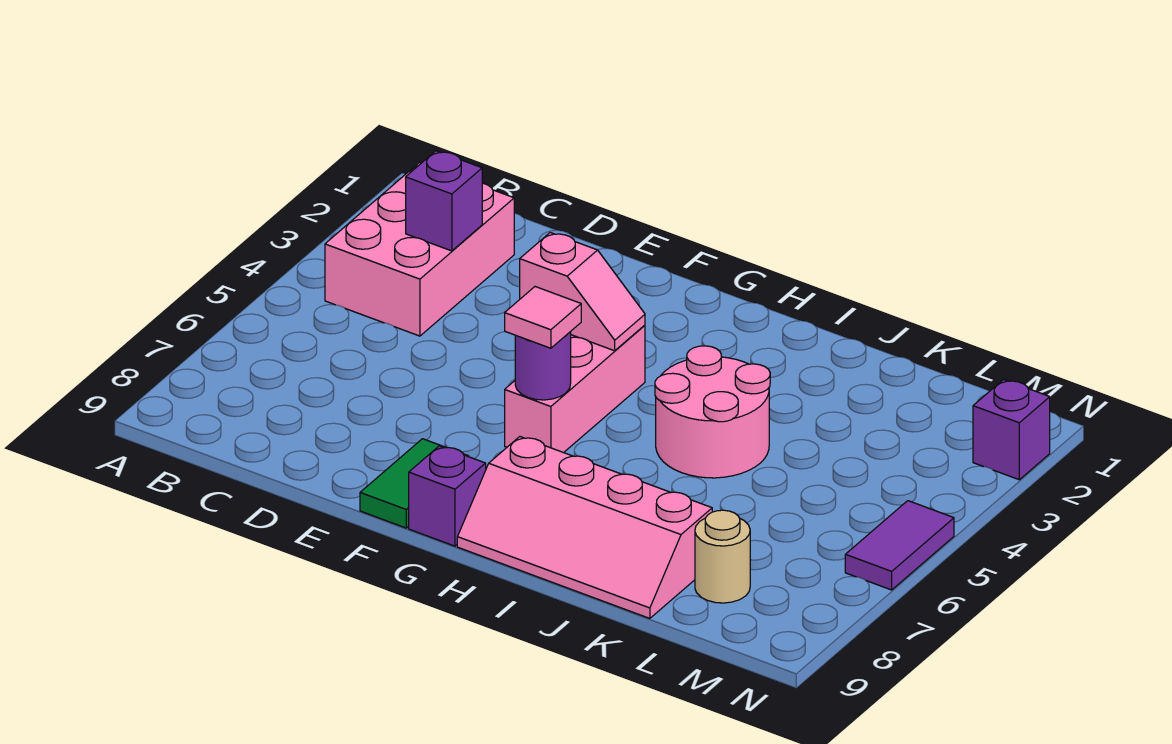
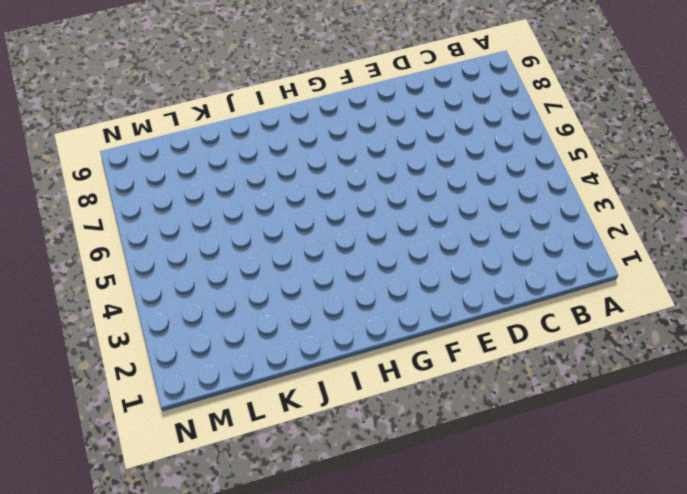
none -> pink brick B2:C4 level 1
none -> green tile F8:F9 level 1
none -> pink brick G4:G6 level 1

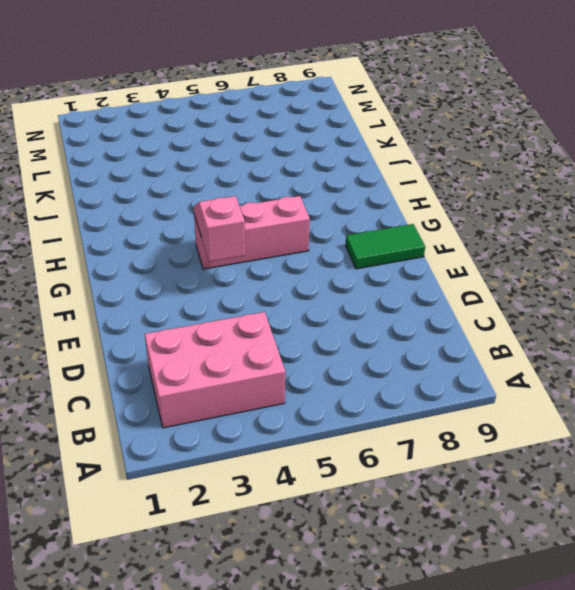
none -> purple brick G9 level 1
none -> pink slope H8:K9 level 1 top 8
none -> pink round brick I4:J5 level 1

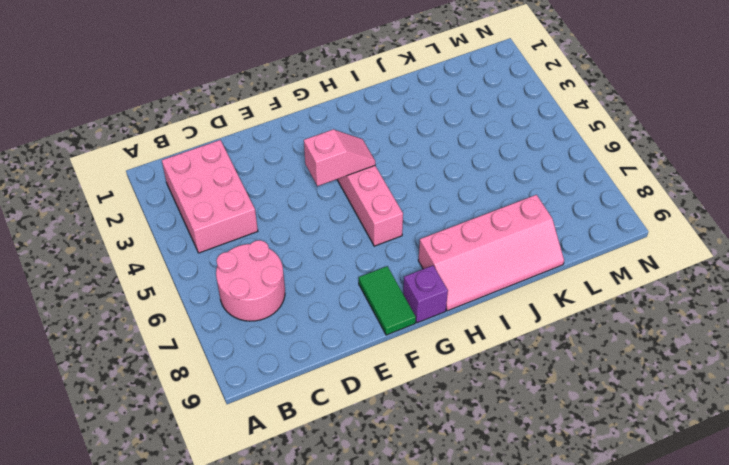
pink round brick B6:C7 level 1 -> pink round brick I4:J5 level 1
none -> tan round brick L8 level 1
none -> purple brick N2 level 1
none -> purple tile N5:N6 level 1

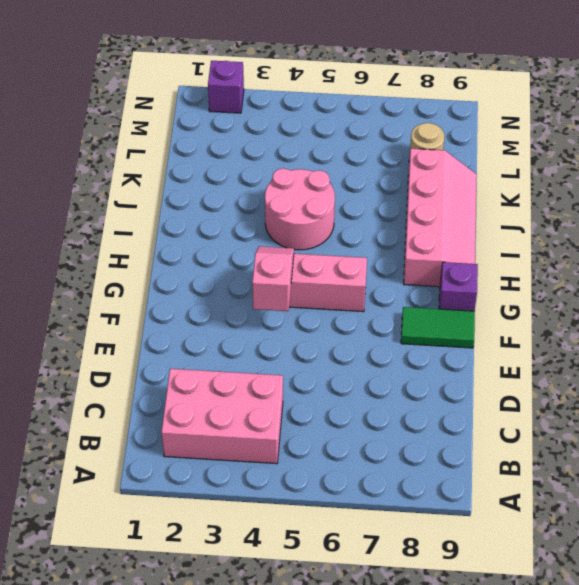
none -> purple tile N5:N6 level 1
none -> purple brick C3 level 2
none -> purple round brick G6 level 2

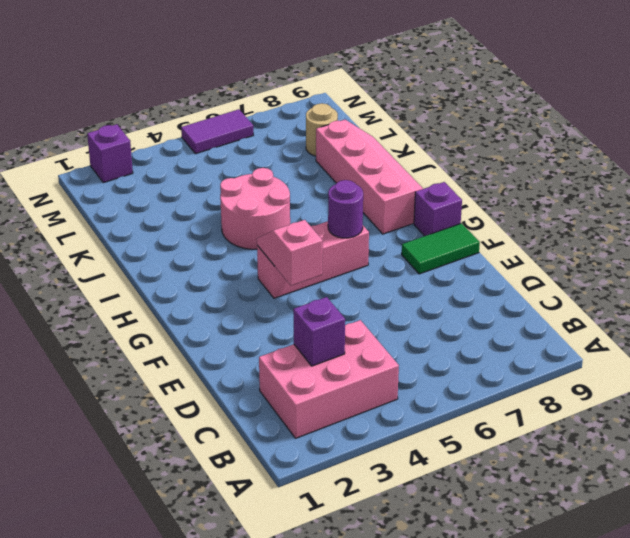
none -> pink tile G6 level 3

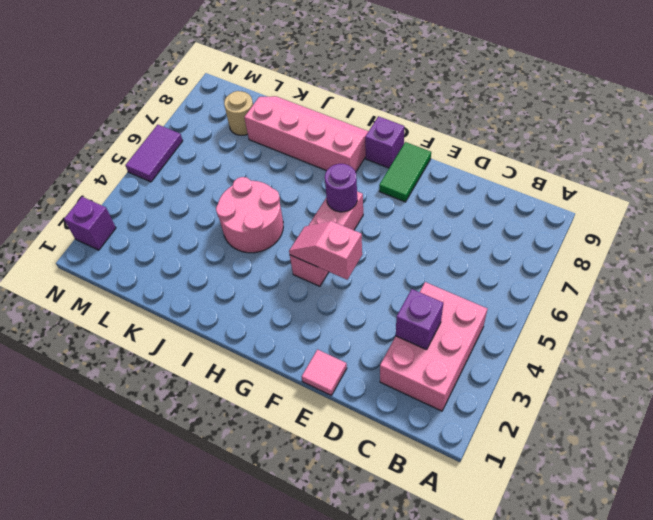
pink tile E1 level 1 -> pink tile G6 level 3

